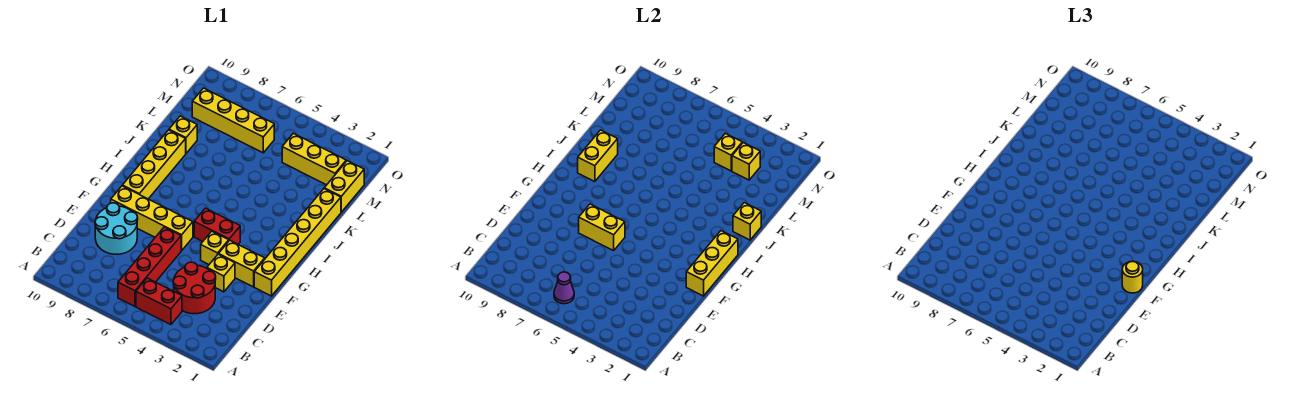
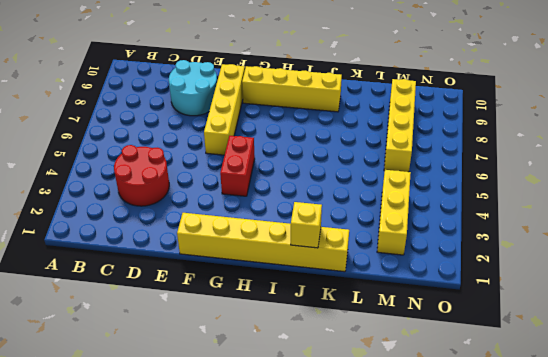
none -> red brick B4:B5 level 1
none -> red brick B6:E6 level 1
none -> yellow brick E3 level 1

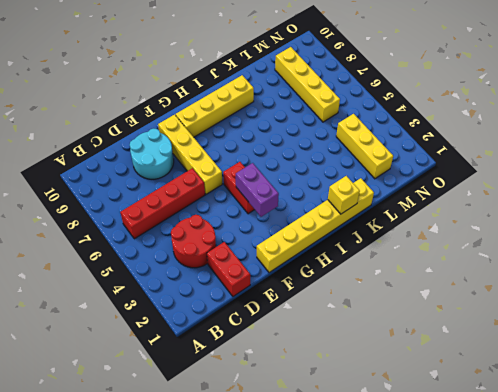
red brick D1:D2 level 1 -> red brick B4:B5 level 1
purple brick G3:G4 level 2 -> none
none -> yellow brick E3 level 1
none -> yellow brick F2:F3 level 1
none -> yellow brick F4 level 1

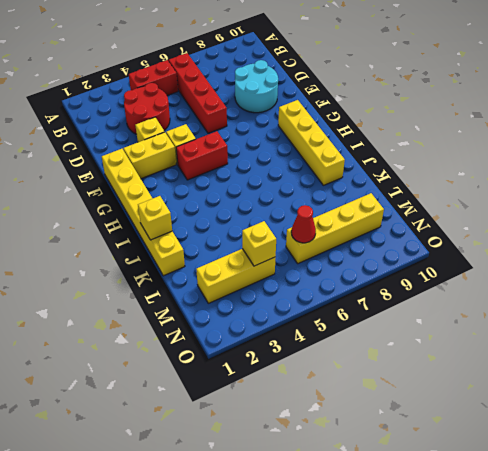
red cone M6 level 2 -> none
none -> yellow brick F6:F9 level 1
none -> yellow brick K9 level 1
none -> yellow brick L1:M1 level 1

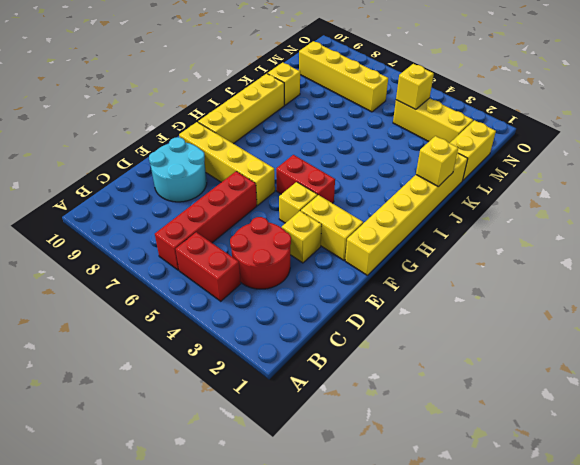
none -> purple cone B6 level 2
none -> yellow brick F1:H1 level 2
none -> yellow brick F6:F7 level 2

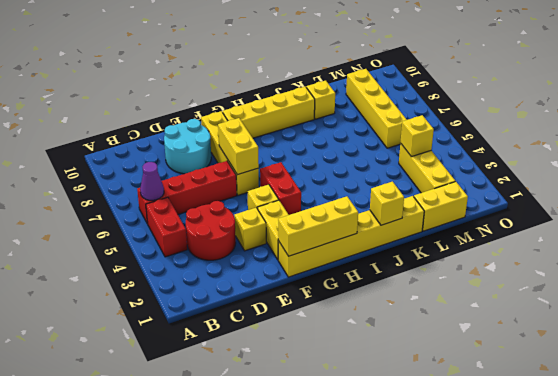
none -> yellow brick I9:J9 level 2
none -> yellow brick M3 level 2
none -> yellow round brick F1 level 3

